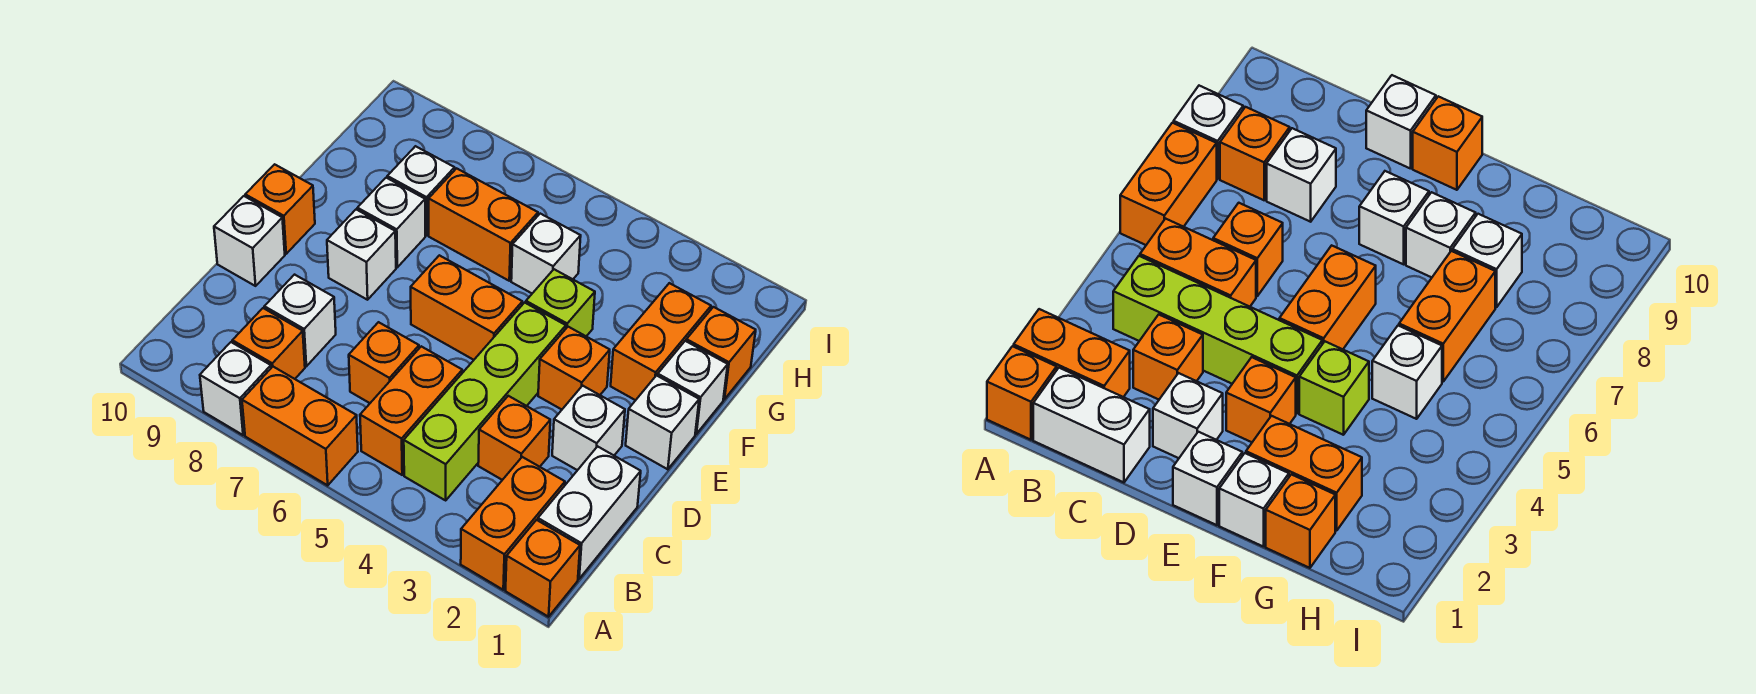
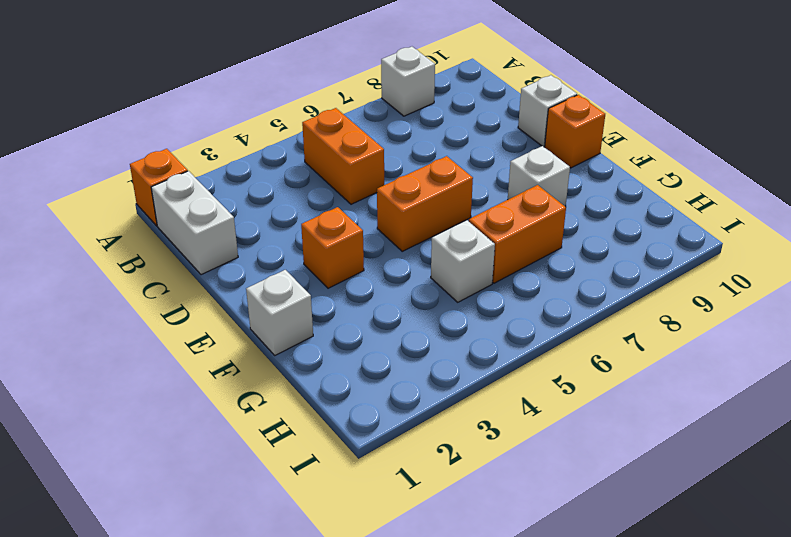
none -> orange brick A2:B2 level 1
none -> orange brick A6:A7 level 1
none -> lime brick B4:E4 level 1

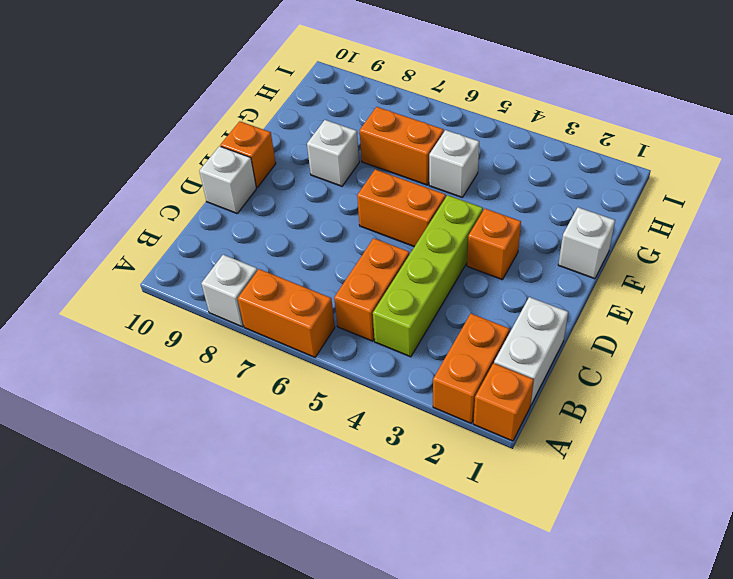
none -> orange brick B8 level 1
none -> orange brick C3 level 1
none -> orange brick C6 level 1

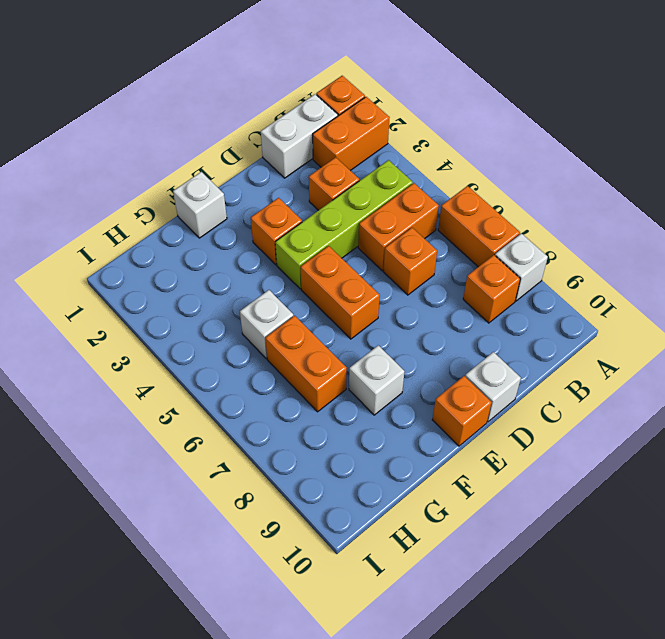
none -> white brick C8 level 1
none -> white brick D2 level 1
none -> white brick E1 level 1

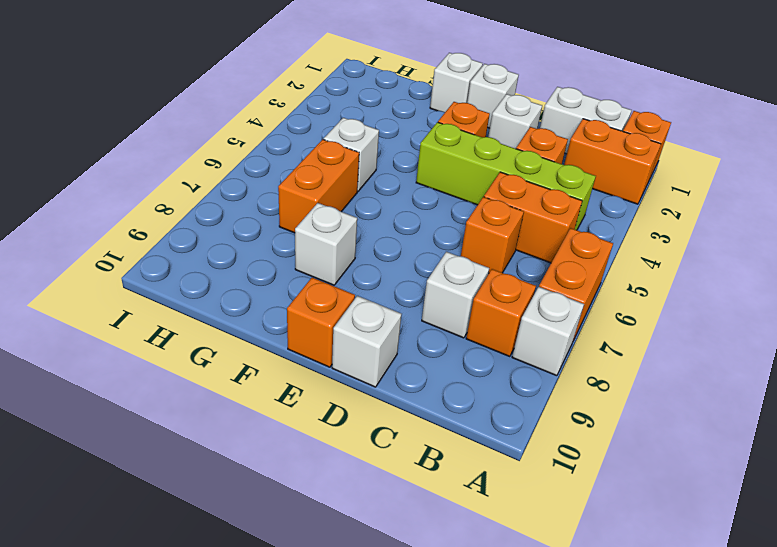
none -> orange brick E5:E6 level 1
none -> white brick E8 level 1
none -> orange brick F2:G2 level 1

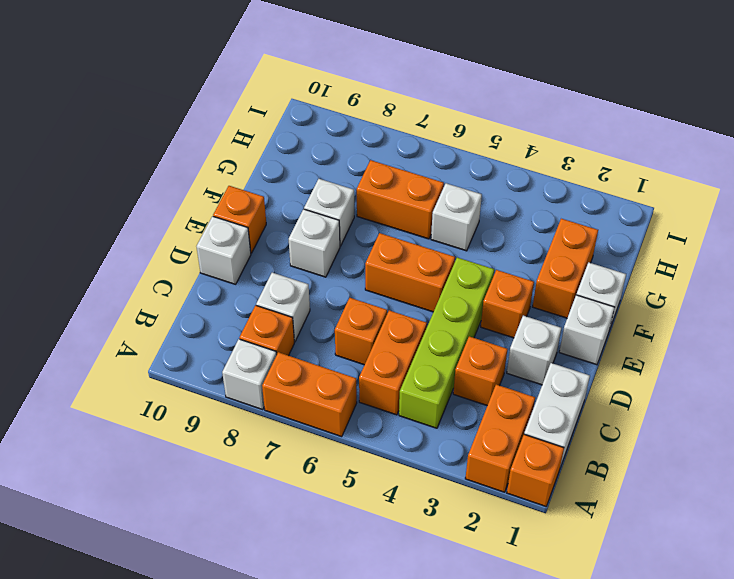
none -> lime brick F4 level 1
none -> orange brick G1 level 1
none -> white brick G8 level 1

